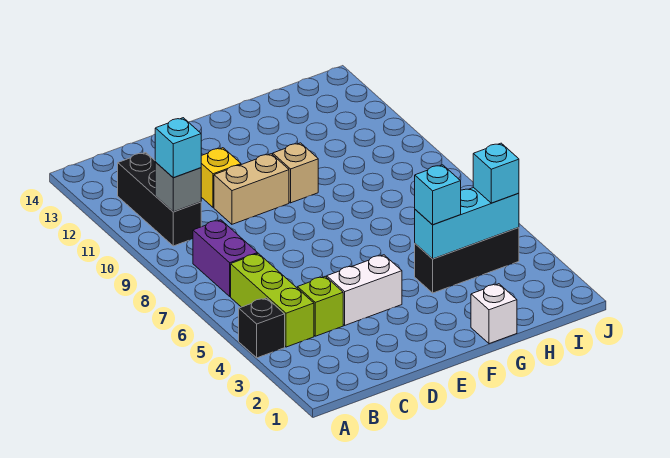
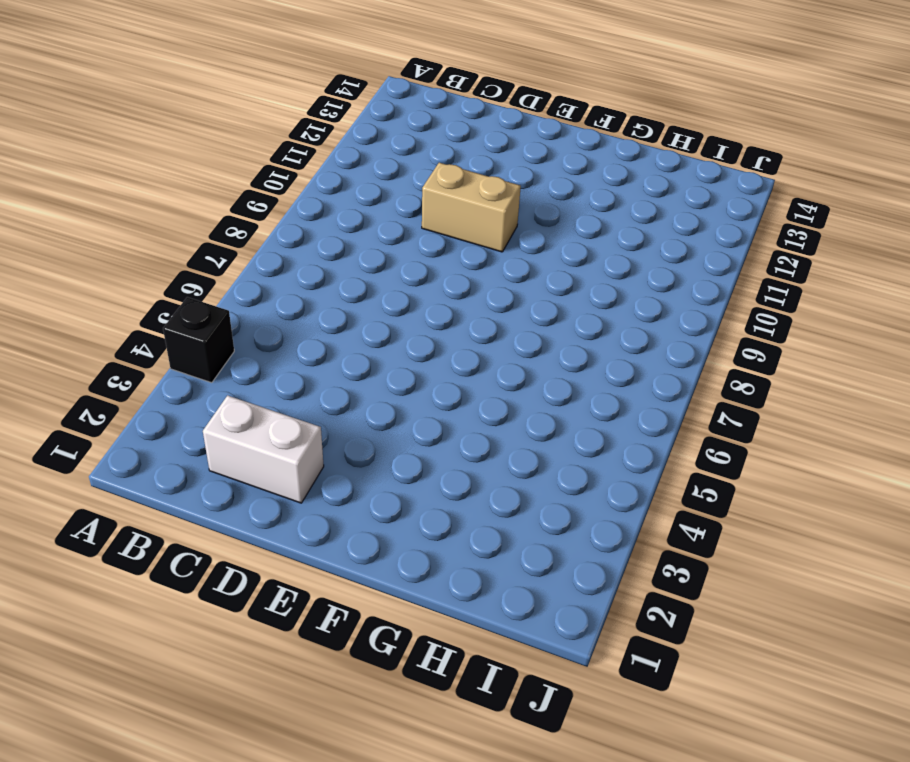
white brick C2:D2 level 1 -> white brick D4:E4 level 1
none -> lime brick B4:B6 level 1
none -> purple brick B7:B8 level 1
none -> black brick B10:B12 level 1

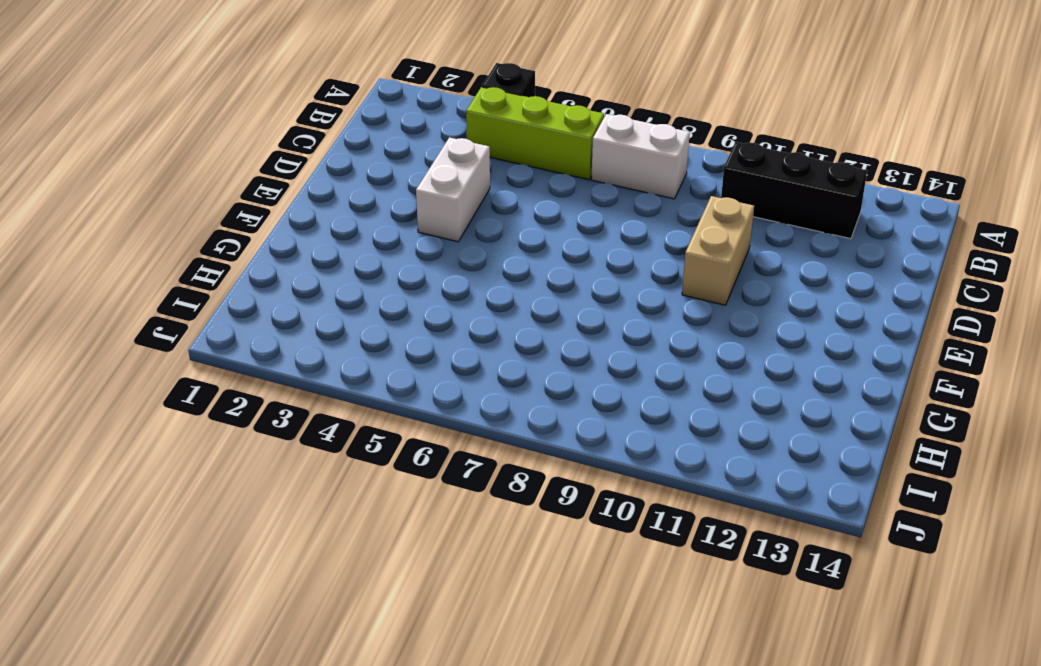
white brick B7:B8 level 1 -> purple brick B7:B8 level 1
none -> lime brick C4 level 1
none -> yellow brick D11 level 1
none -> tan brick F10 level 1

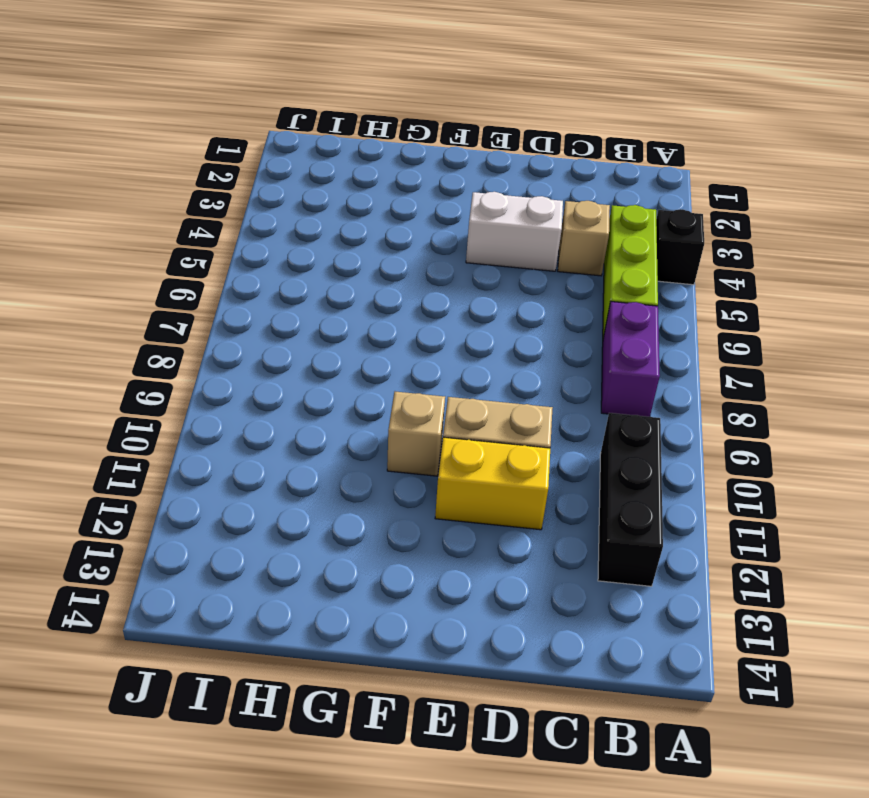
tan brick C4 level 1 -> lime brick C4 level 1
yellow brick D11:E11 level 1 -> yellow brick D11 level 1
none -> white brick G1 level 1
none -> black brick G4:I4 level 1
none -> grey brick B10 level 2

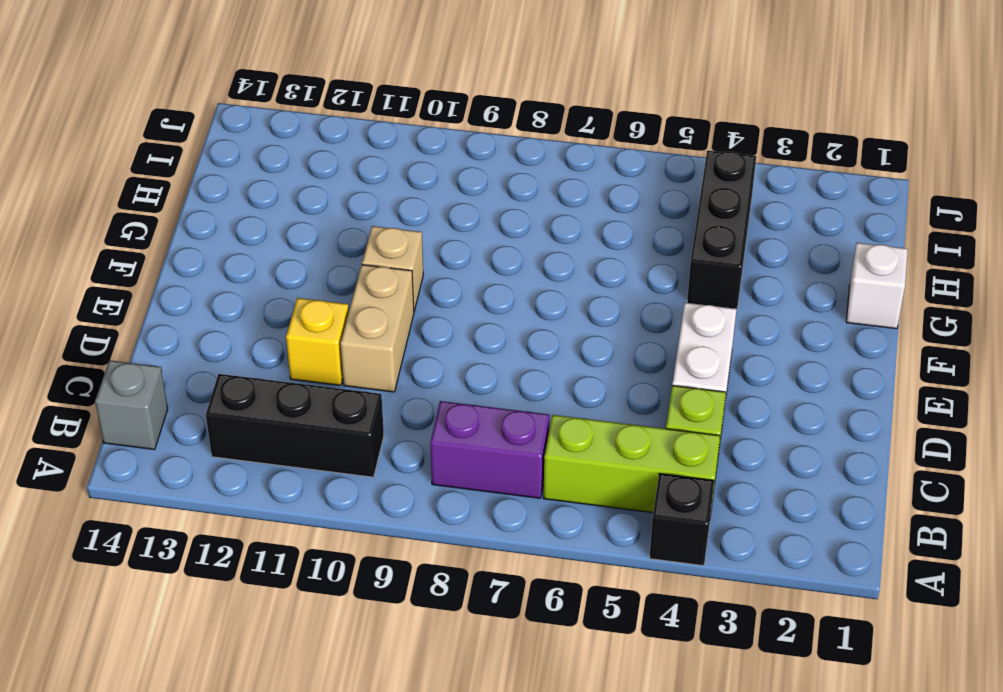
grey brick B14 level 1 -> grey brick B10 level 2
none -> cyan brick G4:I4 level 2
none -> cyan brick B10 level 3
none -> cyan brick G4 level 3

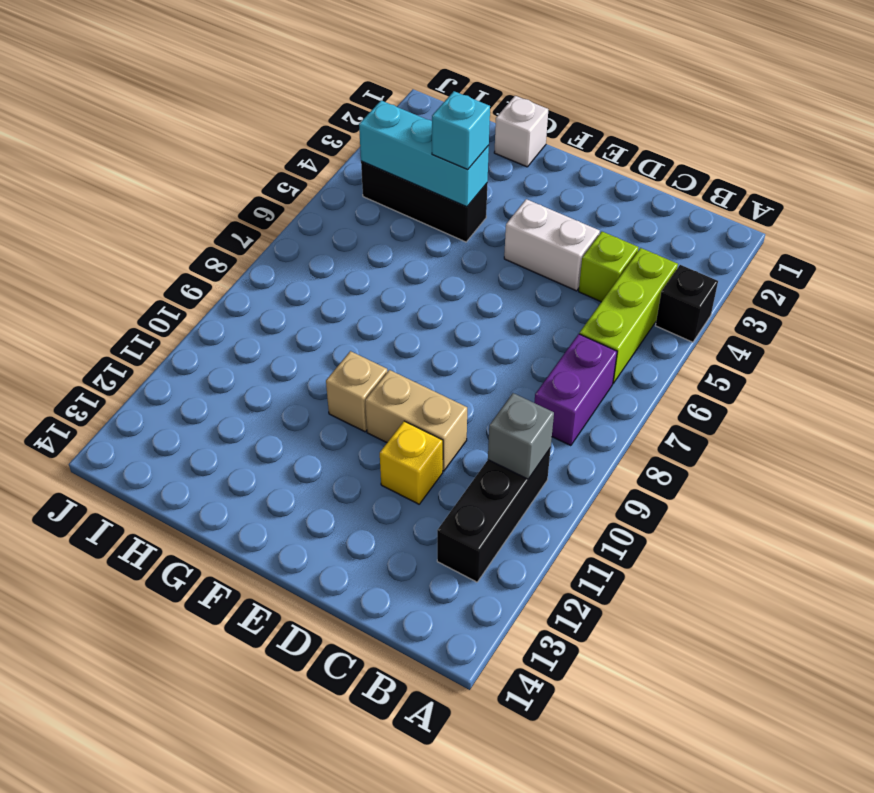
none -> cyan brick B10 level 3
none -> cyan brick I4 level 3

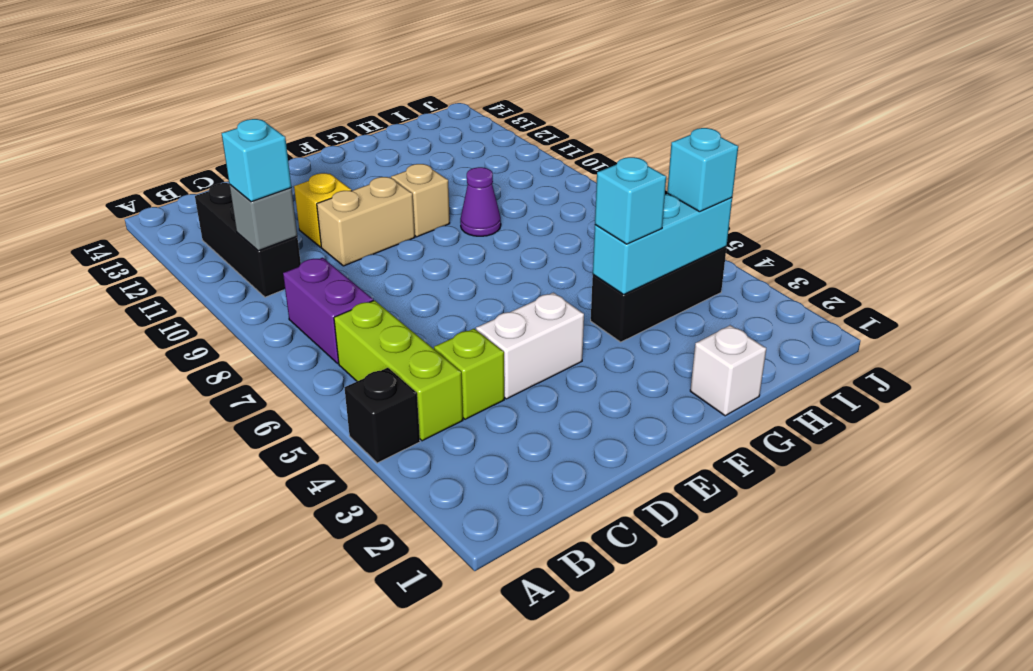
purple cone G9 level 1 -> none

